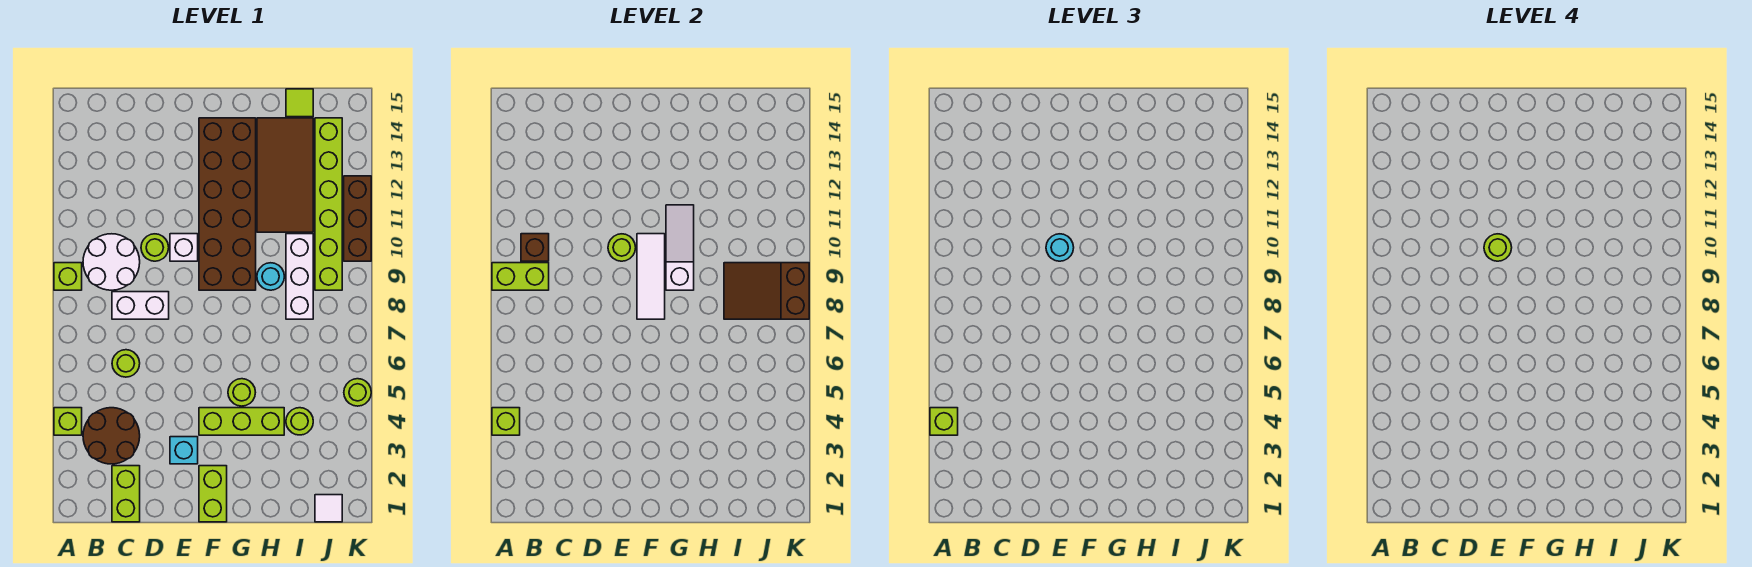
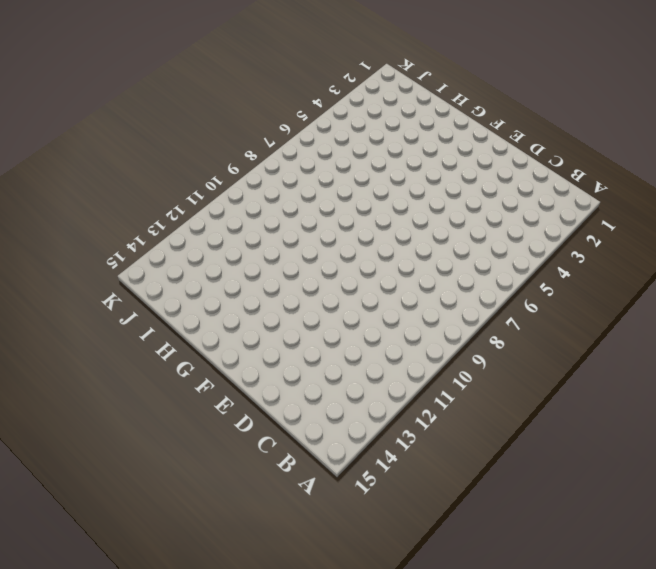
none -> lime brick A4 level 1
none -> lime brick A9 level 1
none -> brown round brick B3:C4 level 1
none -> white round brick B9:C10 level 1

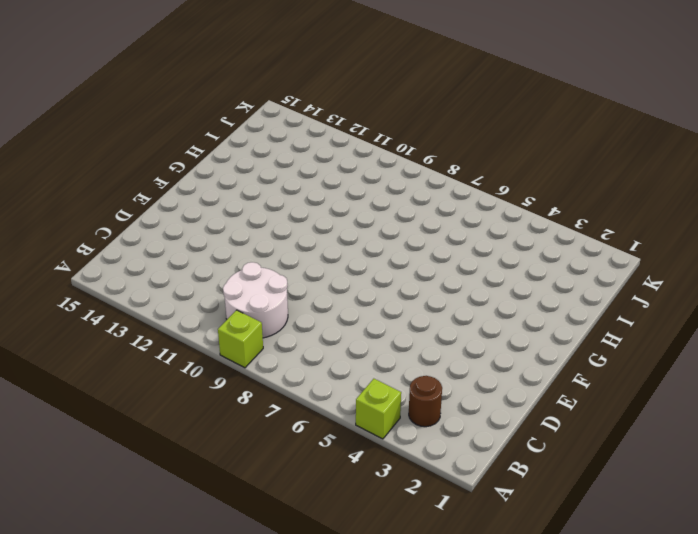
brown round brick B3 level 1 -> brown round brick B3:C4 level 1
none -> lime brick C1:C2 level 1
none -> lime round brick C6 level 1
none -> white brick C8:D8 level 1
none -> lime round brick D10 level 1

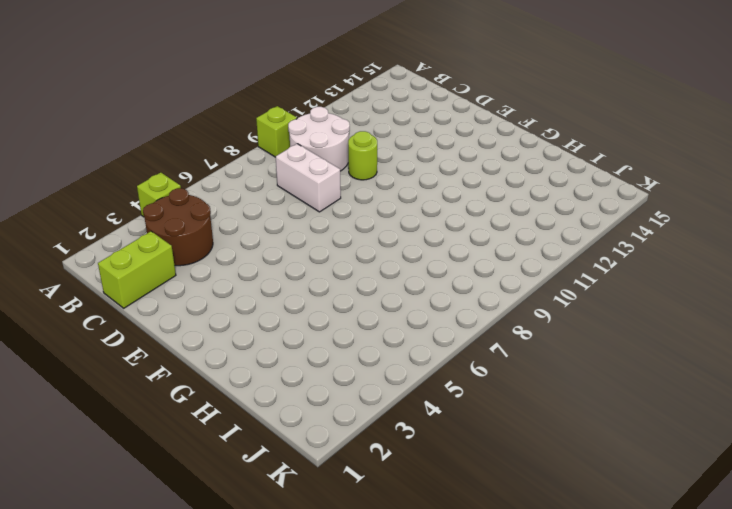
none -> lime round brick C6 level 1
none -> cyan brick E3 level 1
none -> white brick E10 level 1
none -> lime brick F1:F2 level 1

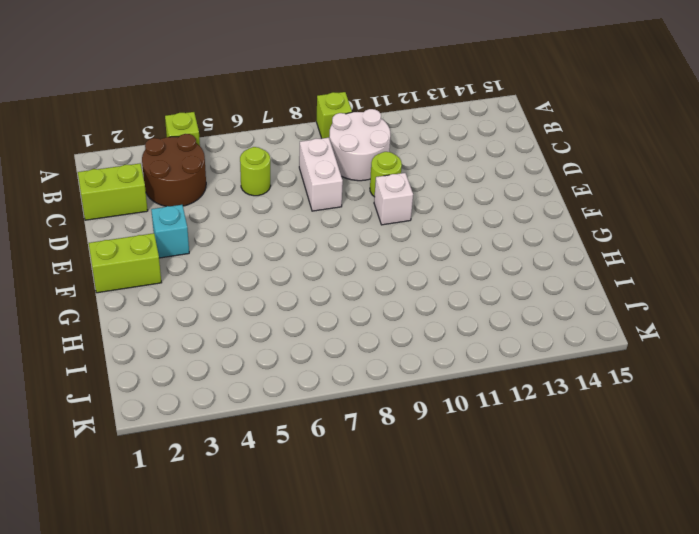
none -> lime brick F4:H4 level 1
none -> brown brick F9:G14 level 1
none -> lime round brick G5 level 1
none -> cyan round brick H9 level 1

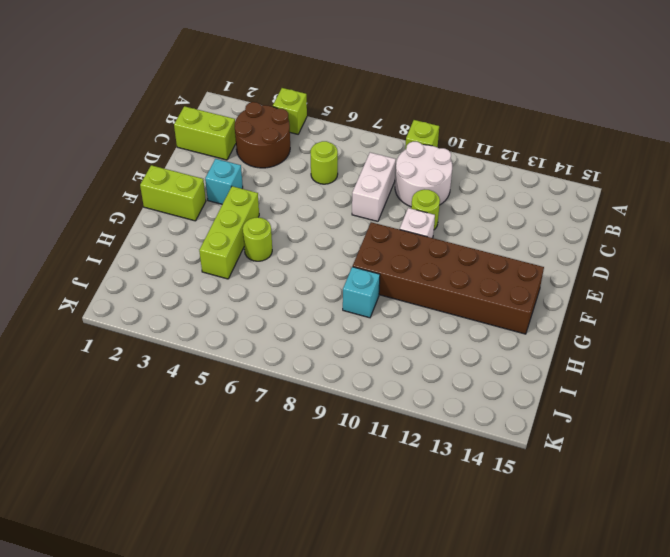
cyan brick H9 level 1 -> cyan round brick H9 level 1
none -> brown tile H11:I14 level 1
none -> lime round brick I4 level 1
none -> white brick I8:I10 level 1
none -> lime tile I15 level 1

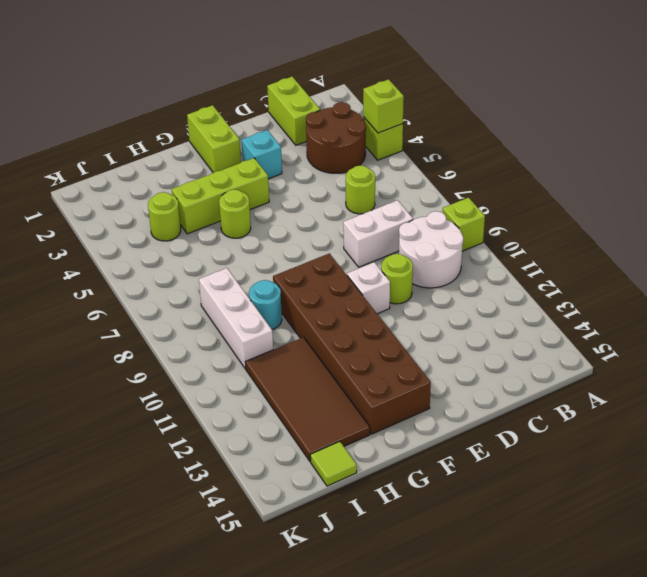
none -> white tile J1 level 1
none -> lime brick J9:J14 level 1
none -> lime round brick K5 level 1
none -> brown brick K10:K12 level 1

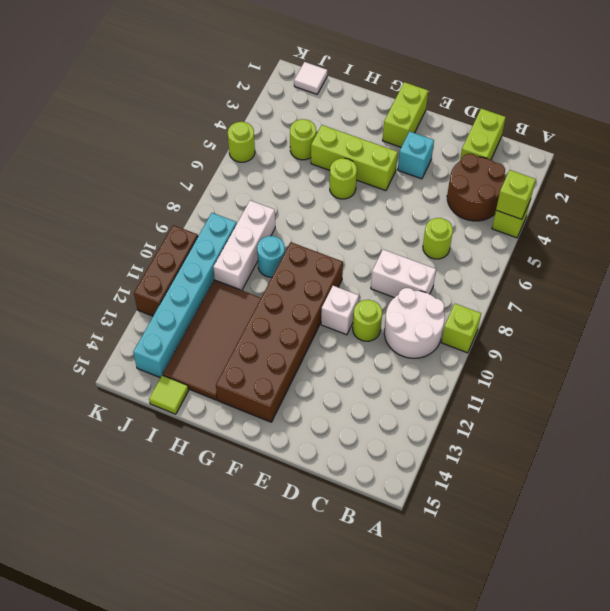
cyan brick J9:J14 level 1 -> lime brick J9:J14 level 1
none -> lime brick A9:B9 level 2
none -> brown brick B10 level 2
none -> lime round brick E10 level 2
none -> white tile F8:F10 level 2

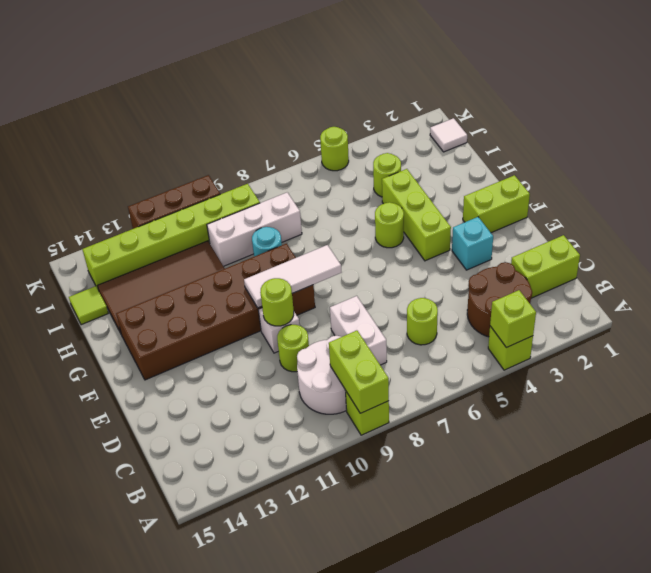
none -> brown brick B10 level 2
none -> white slope G9:G11 level 2 top 9
none -> brown slope I8:K9 level 2 top K
none -> lime brick A4 level 3

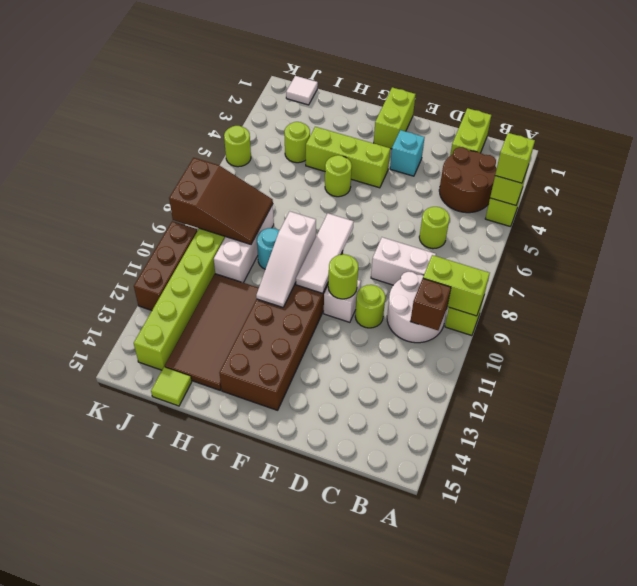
none -> cyan round brick E10 level 3
none -> lime round brick E10 level 4

